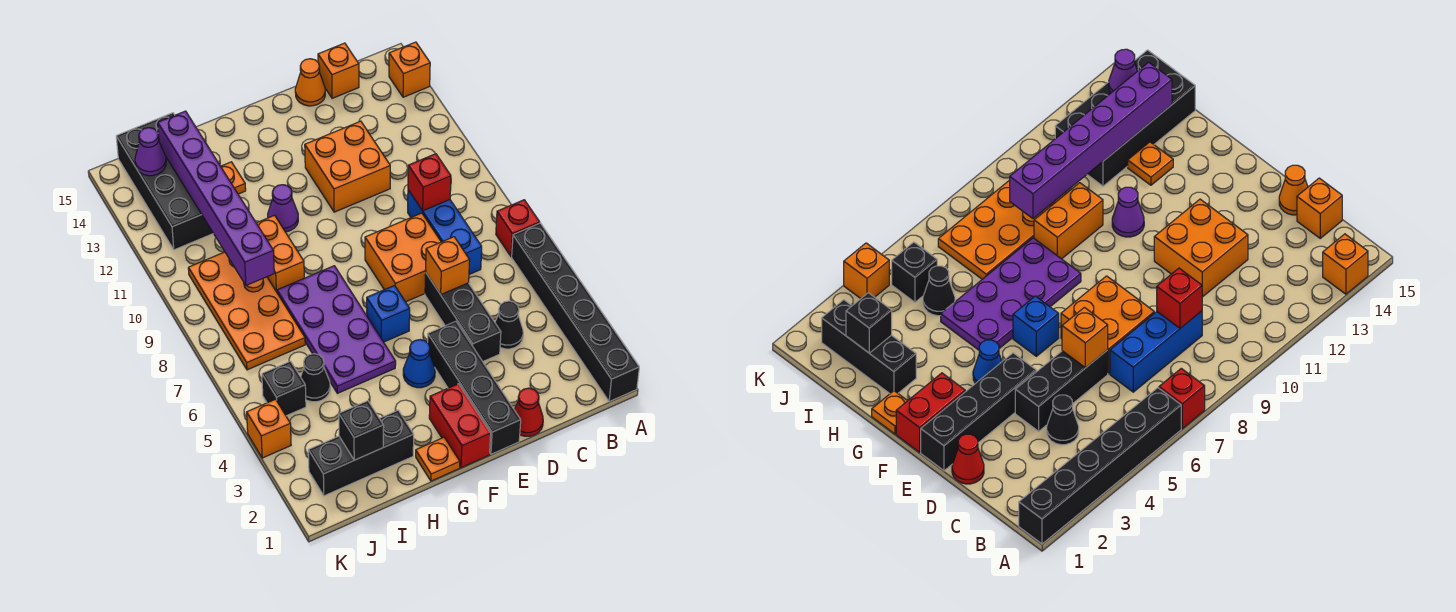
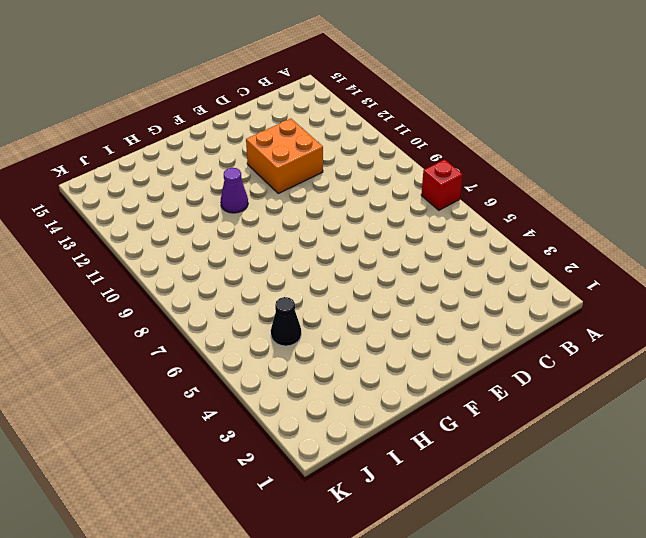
none -> black brick A1:A6 level 1
none -> orange brick A14 level 1
none -> black cone C4 level 1
none -> blue brick C7:C9 level 1

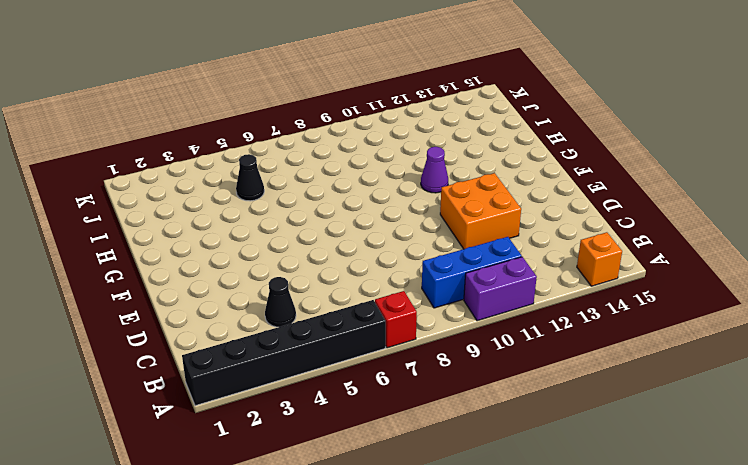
purple brick A10:A11 level 1 -> none
blue brick B9:B11 level 1 -> blue brick C7:C9 level 1
none -> orange brick C15 level 1
none -> red cone D1 level 1
none -> black brick D4:D6 level 1
none -> orange brick D7:E8 level 1

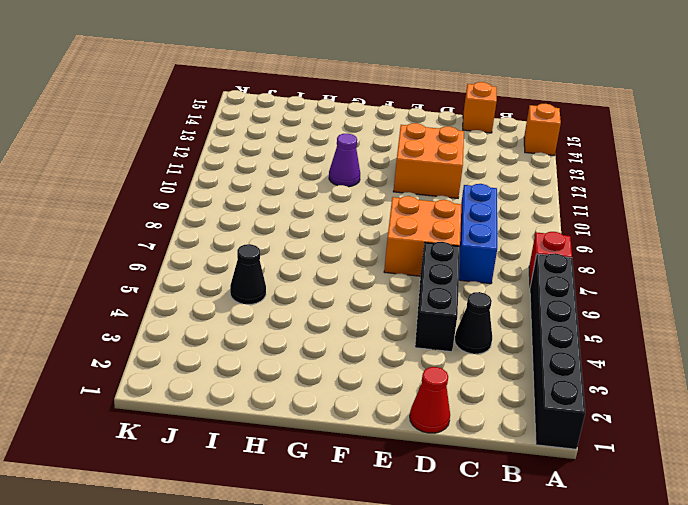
none -> orange cone D15 level 1
none -> black brick E1:E4 level 1
none -> red brick F1:F2 level 1
none -> blue cone F4 level 1

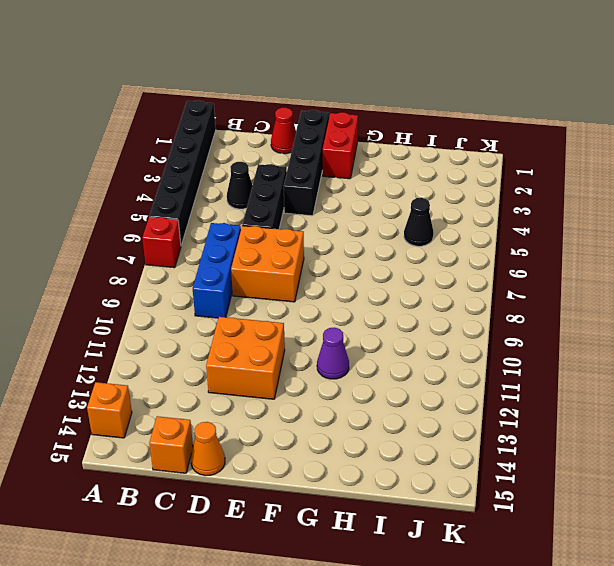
none -> blue cone F4 level 1
none -> blue brick F6 level 1
none -> orange plate G1 level 1
none -> purple plate G5:H8 level 1

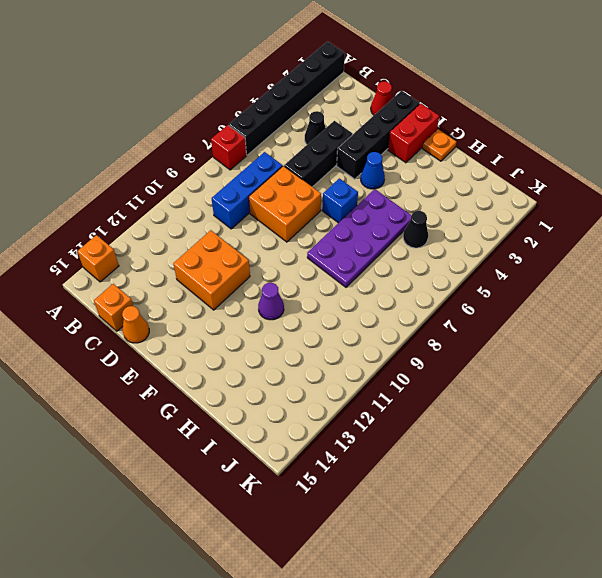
none -> black brick H2:J2 level 1
none -> orange brick H9:H10 level 1
none -> orange plate H13 level 1
none -> orange plate I7:J10 level 1

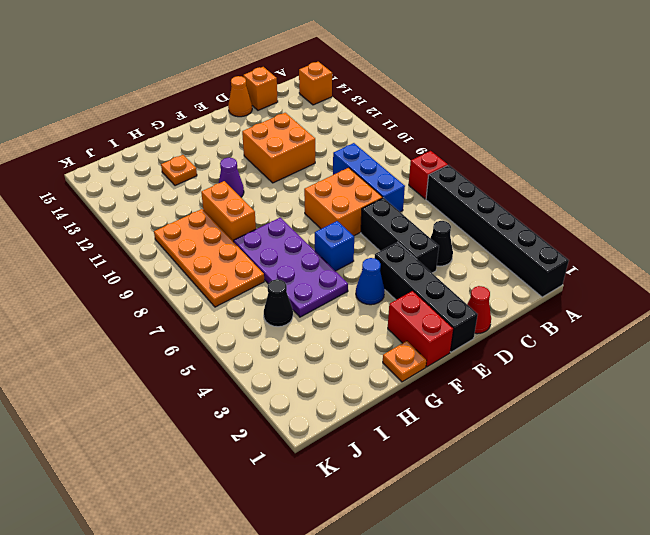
none -> black brick H2:J2 level 1
none -> black brick I12:J15 level 1
none -> black brick J5 level 1
none -> orange brick K4 level 1

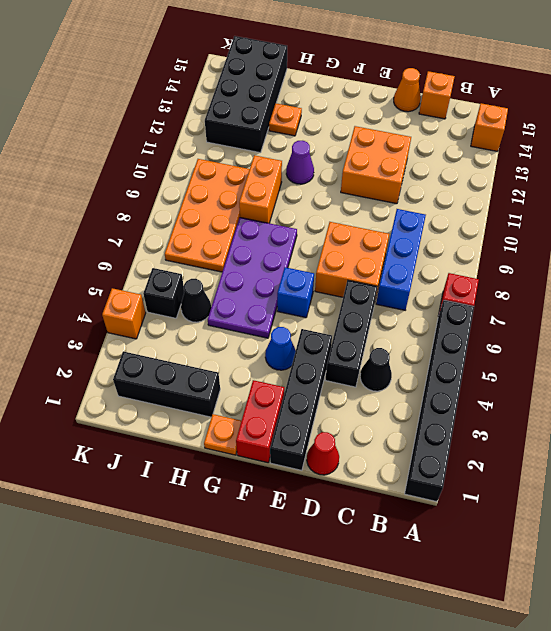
none -> red brick C9 level 2
none -> orange brick D6 level 2
none -> black brick I2 level 2
none -> purple brick I9:I14 level 2

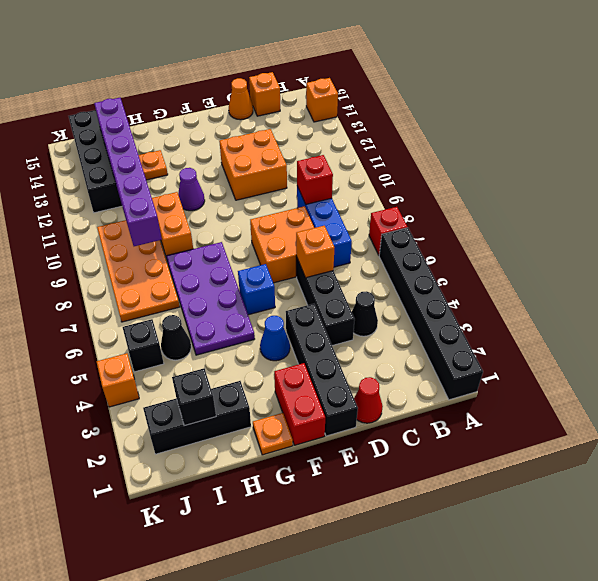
none -> purple cone J14 level 2

